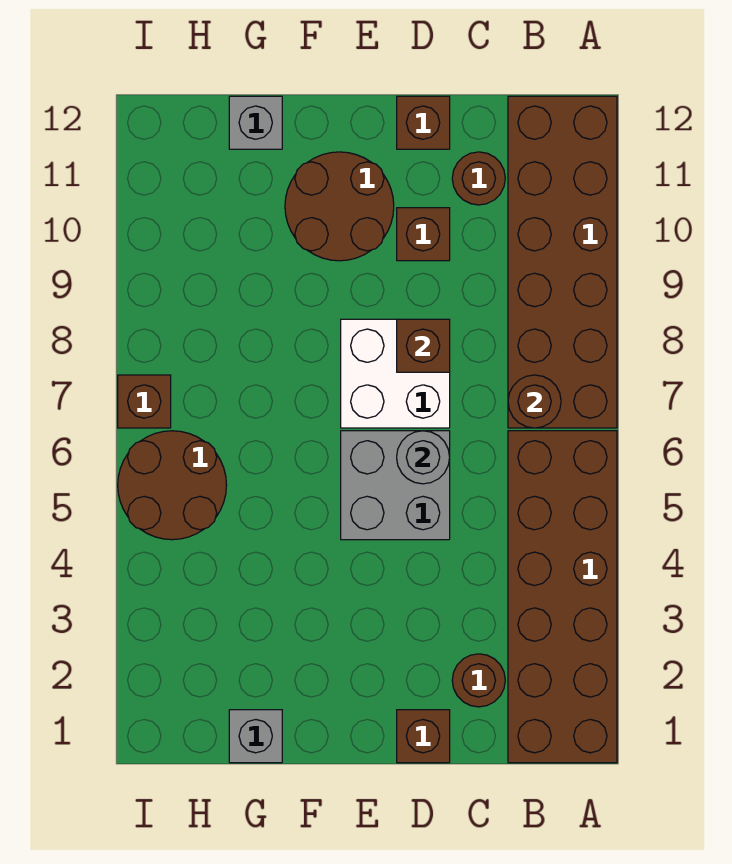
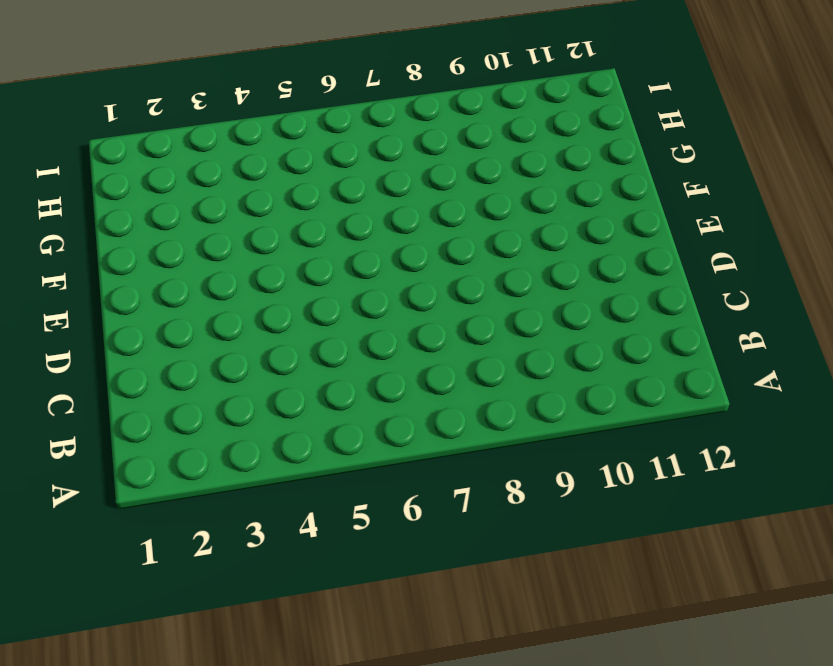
none -> brown brick A1:B6 level 1
none -> brown brick A7:B12 level 1
none -> brown round brick C2 level 1

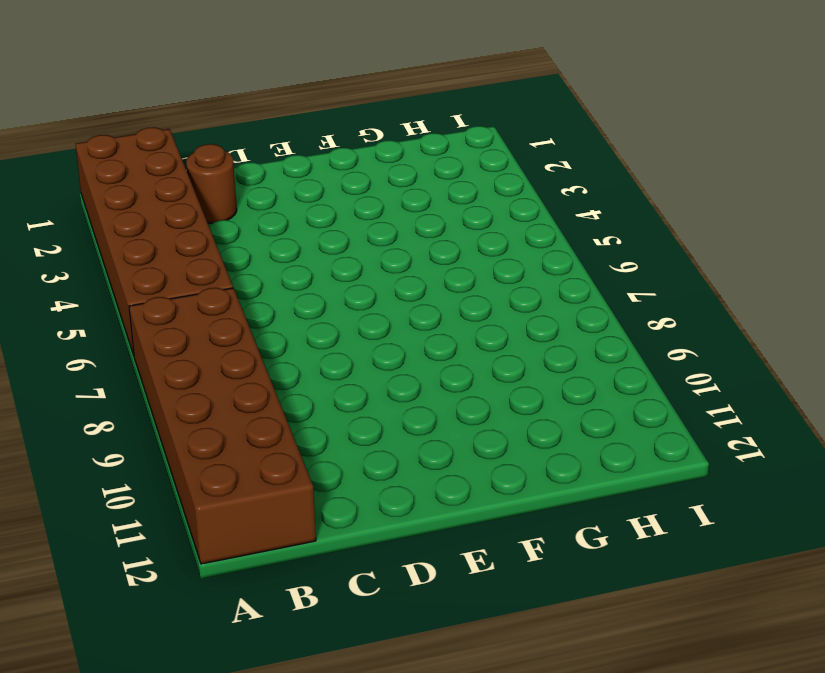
none -> brown round brick C11 level 1
none -> brown brick D1 level 1
none -> grey brick D5:E6 level 1

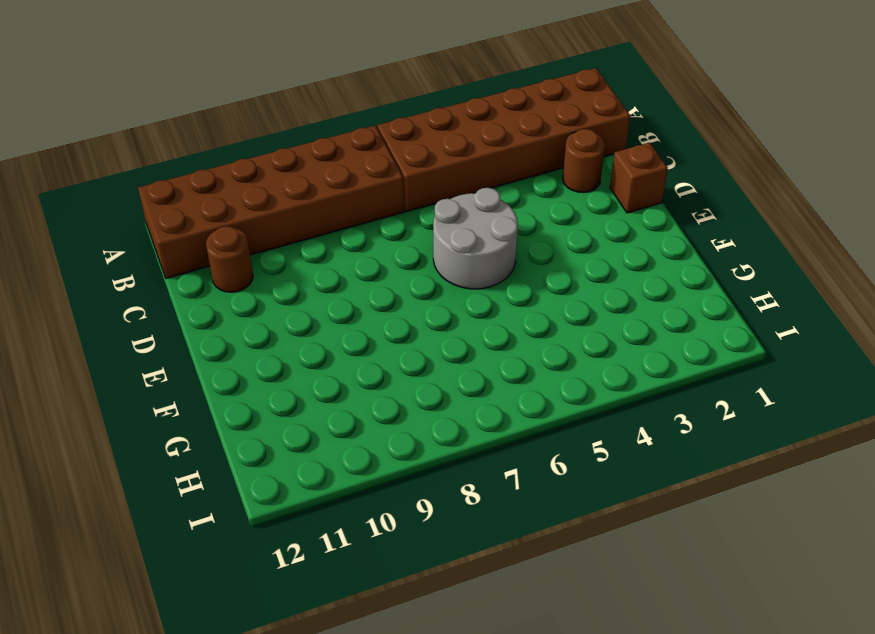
grey round brick D5:E6 level 1 -> grey brick D5:E6 level 1
none -> white brick D7:E8 level 1
none -> brown brick D10 level 1
none -> brown brick D12 level 1

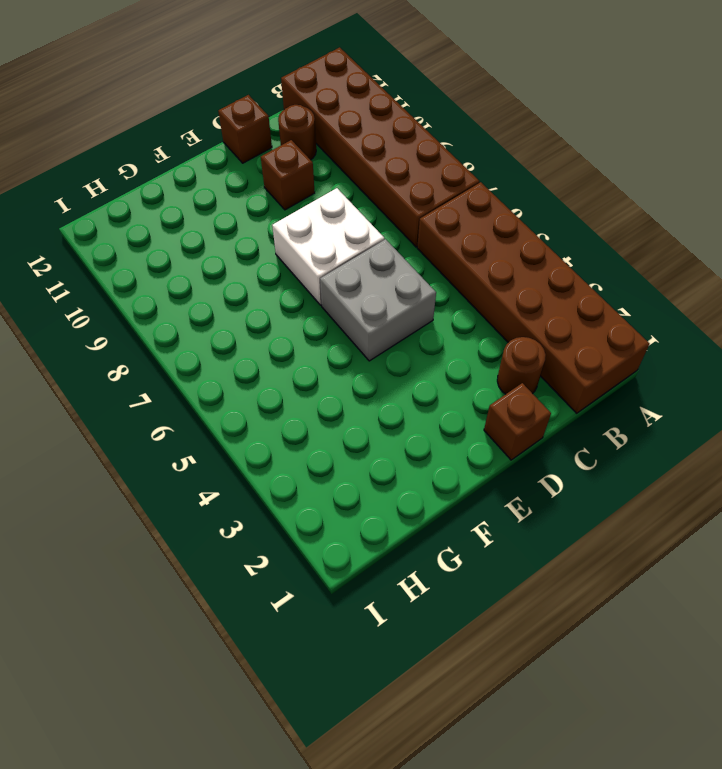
none -> brown round brick E10:F11 level 1
none -> grey brick G1 level 1
none -> grey brick G12 level 1

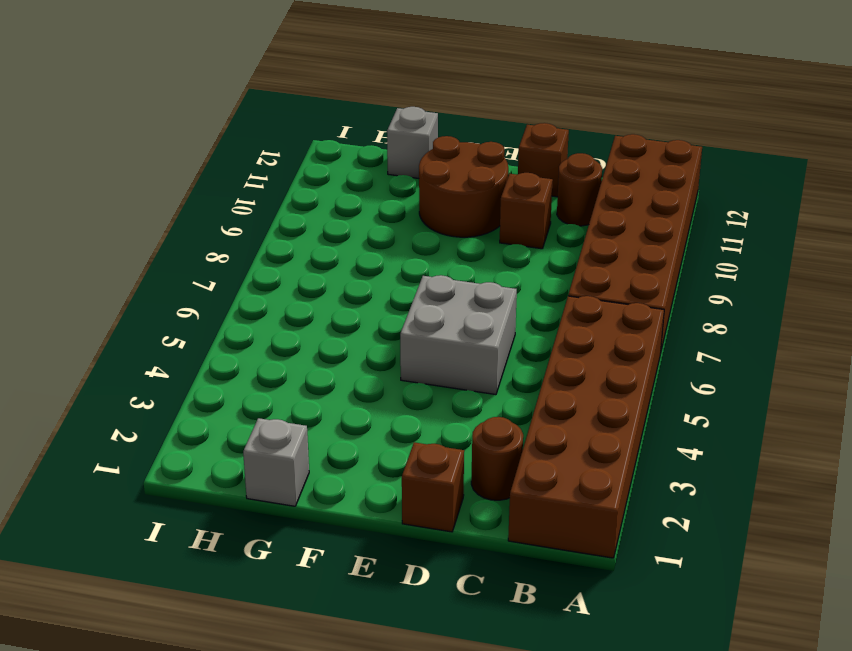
none -> white brick D7:E8 level 1
none -> brown round brick H5:I6 level 1
none -> brown brick I7 level 1

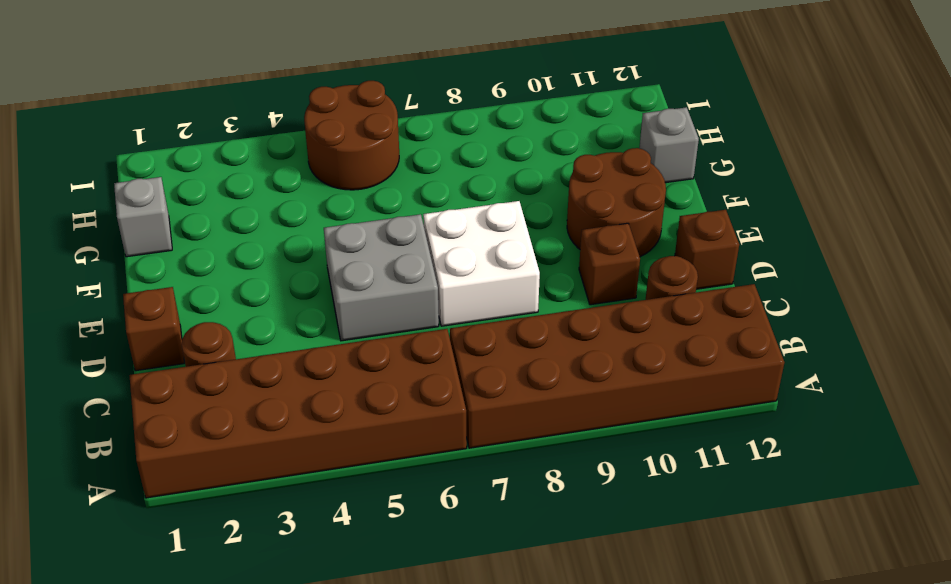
none -> brown brick I7 level 1
none -> brown round brick B7 level 2
none -> grey round brick D6 level 2

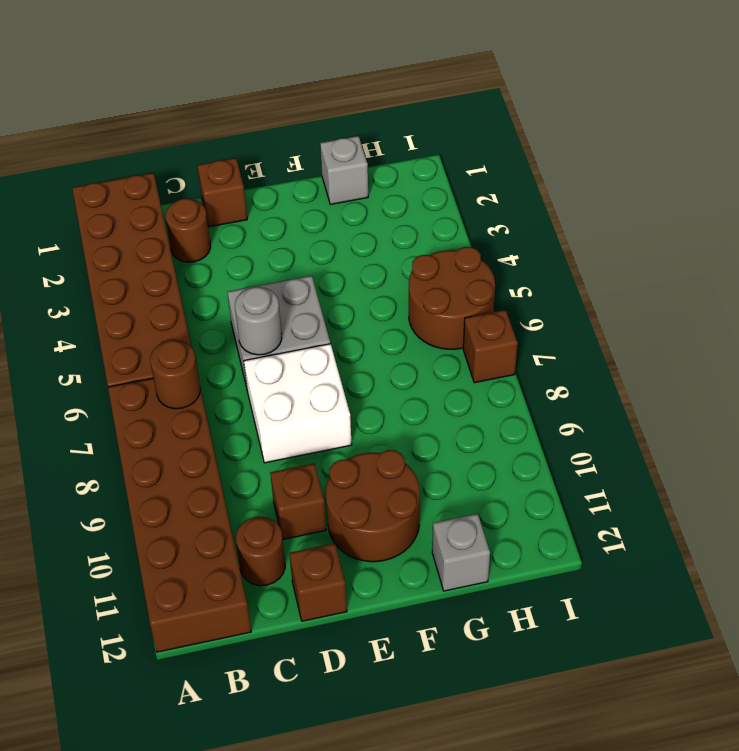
none -> brown brick D8 level 2

